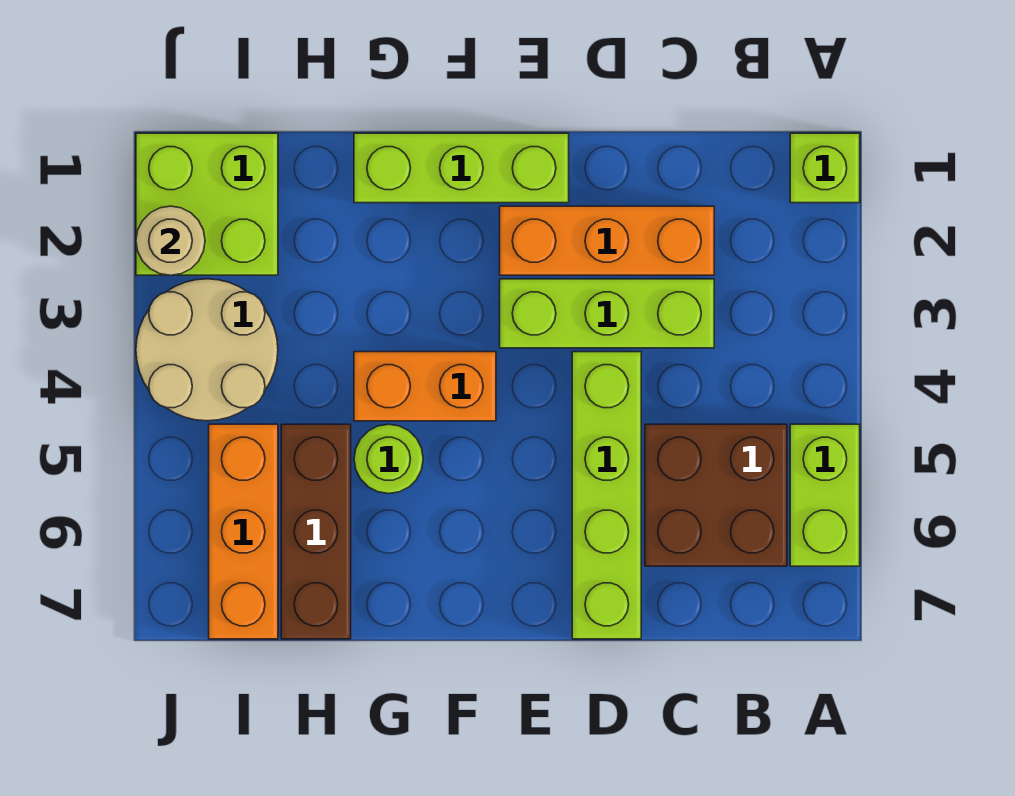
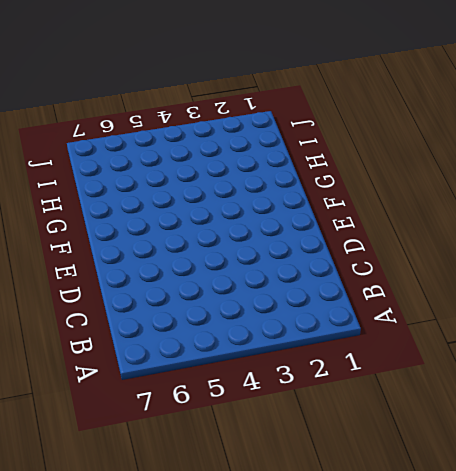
none -> lime brick A1 level 1
none -> lime brick A5:A6 level 1
none -> brown brick B5:C6 level 1

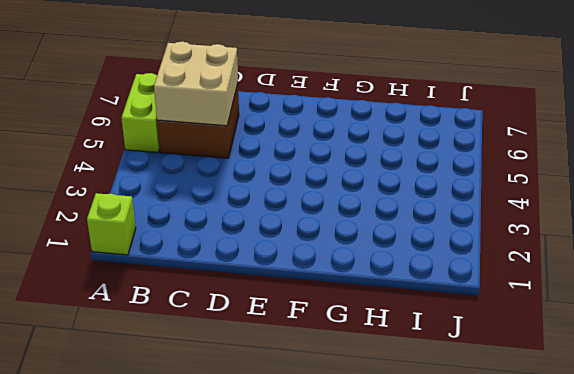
tan brick B5:C6 level 2 -> none
none -> orange brick C2:E2 level 1
none -> lime brick C3:E3 level 1
none -> lime brick D4:D7 level 1

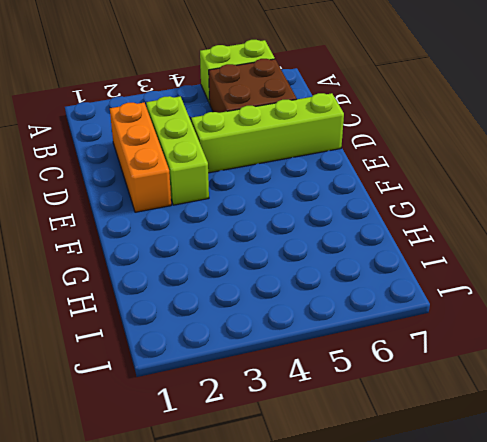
none -> lime brick A1 level 1
none -> lime brick E1:G1 level 1
none -> orange brick F4:G4 level 1

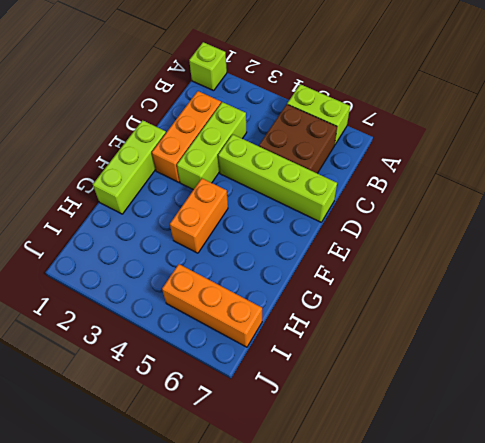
none -> lime round brick G5 level 1
none -> brown brick H5:H7 level 1
none -> lime brick I1:J2 level 1

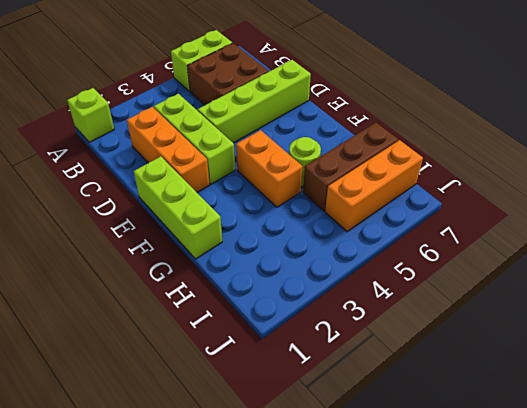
none -> lime brick I1:J2 level 1
none -> tan round brick I3:J4 level 1
none -> tan round brick J2 level 2

